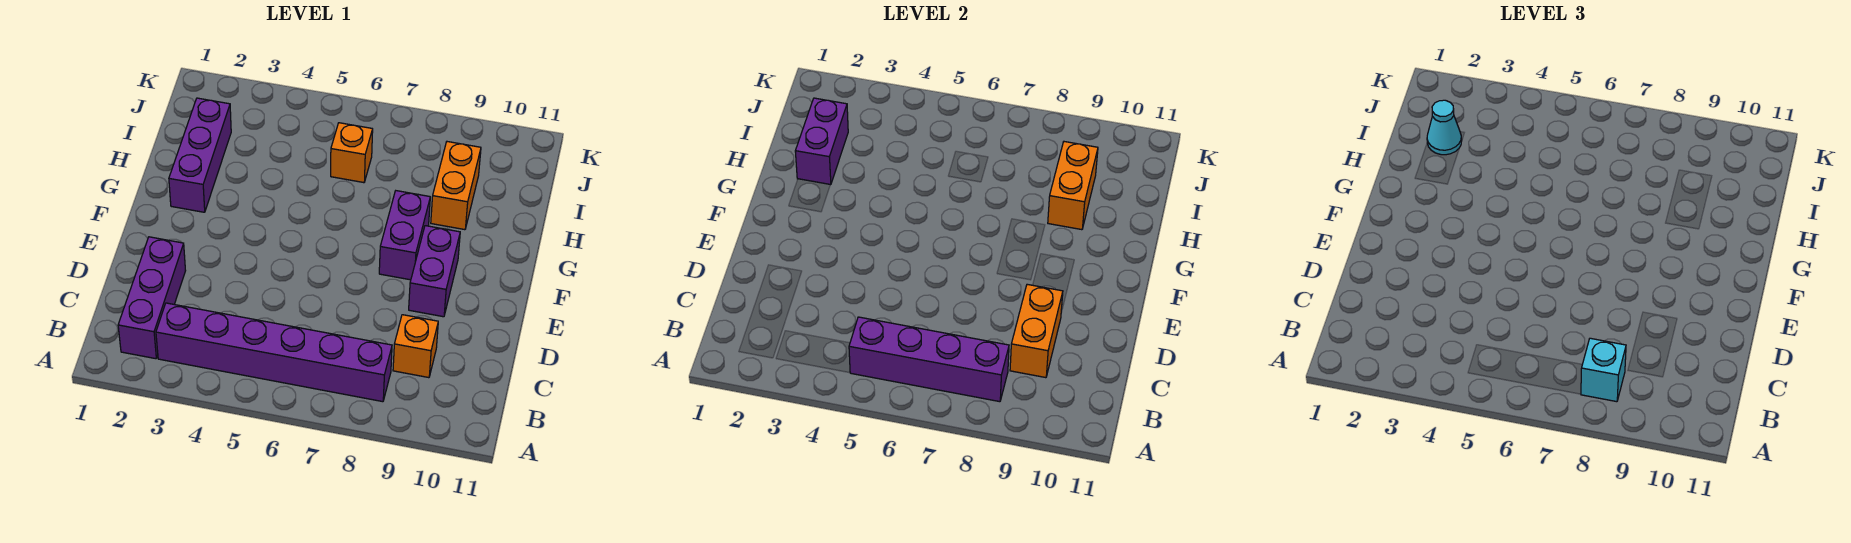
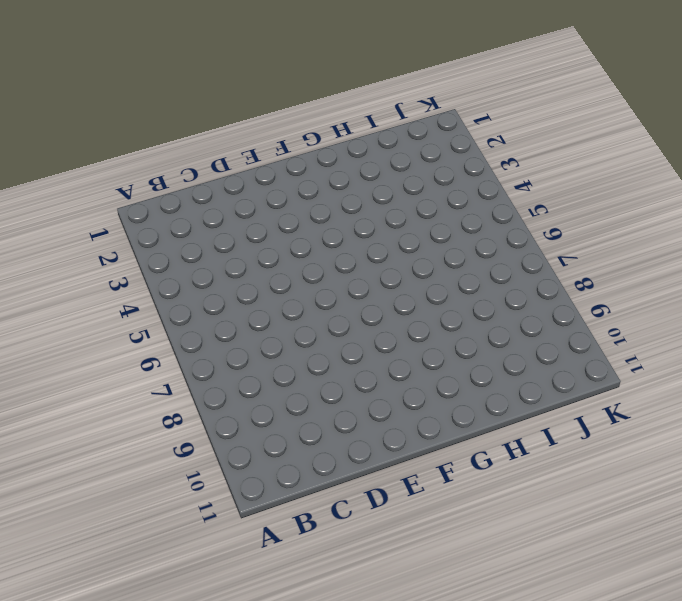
none -> purple brick B2:D2 level 1
none -> purple brick B3:B8 level 1
none -> orange brick C9 level 1

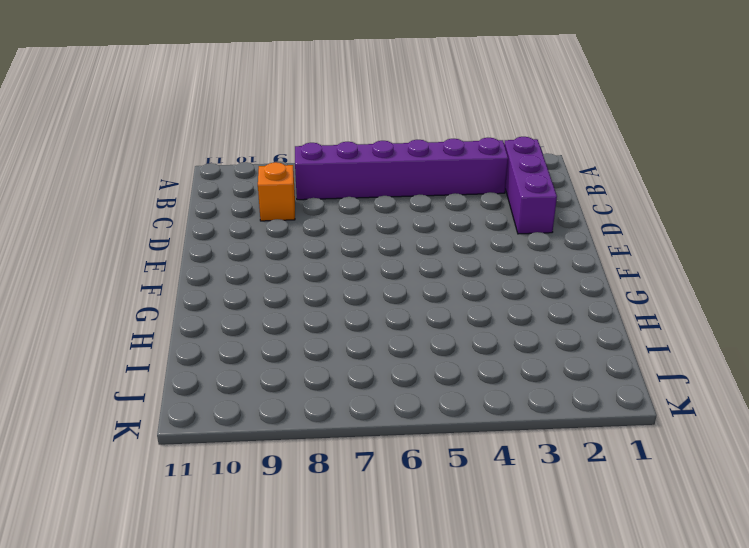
none -> purple brick E9:F9 level 1
none -> purple brick F8:G8 level 1
none -> purple brick G2:I2 level 1

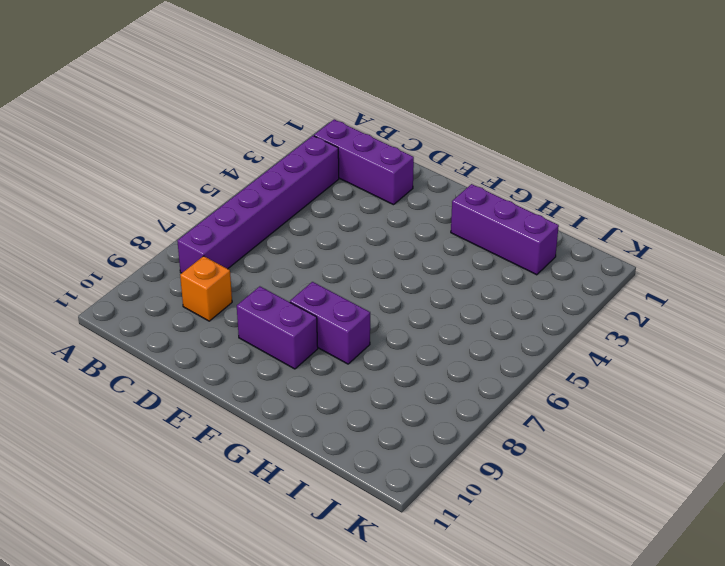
none -> orange brick H9:I9 level 1
none -> orange brick I6 level 1
none -> purple brick B5:B8 level 2

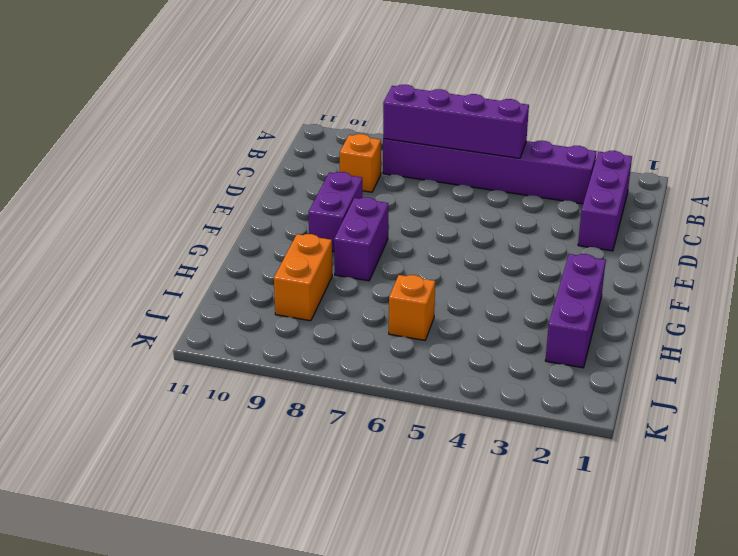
none -> orange brick C9:D9 level 2
none -> purple brick H2:I2 level 2
none -> orange brick H9:I9 level 2

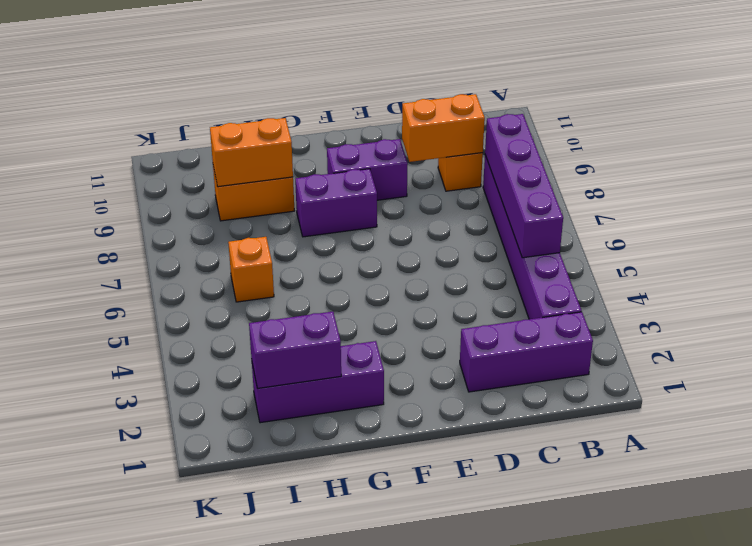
none -> cyan brick B8 level 3
none -> cyan cone I2 level 3

